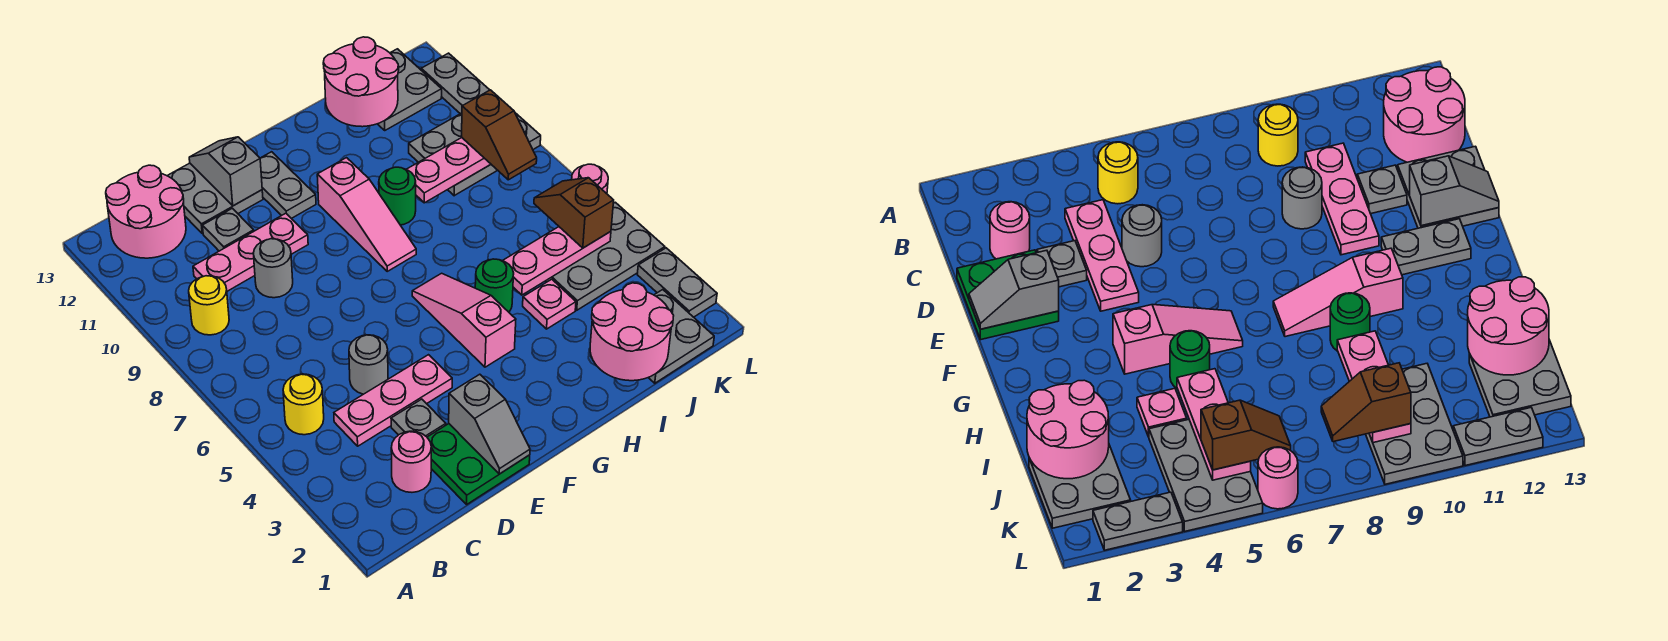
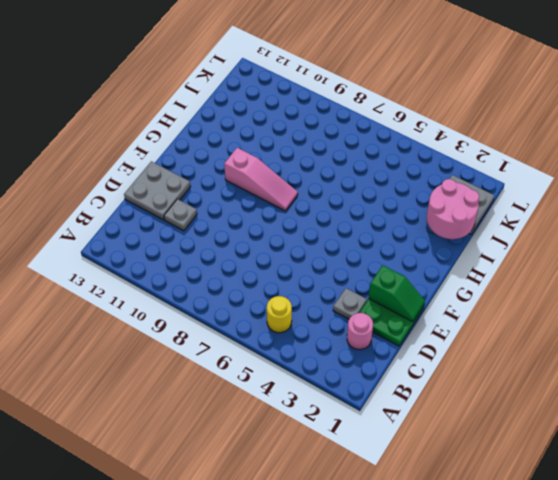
green slope E1:E2 level 2 top 2 -> grey slope E1:E2 level 2 top 2
none -> yellow round brick B9 level 1
none -> pink round brick B12:C13 level 1
none -> pink plate C4:E4 level 1
none -> pink plate C10:E10 level 1

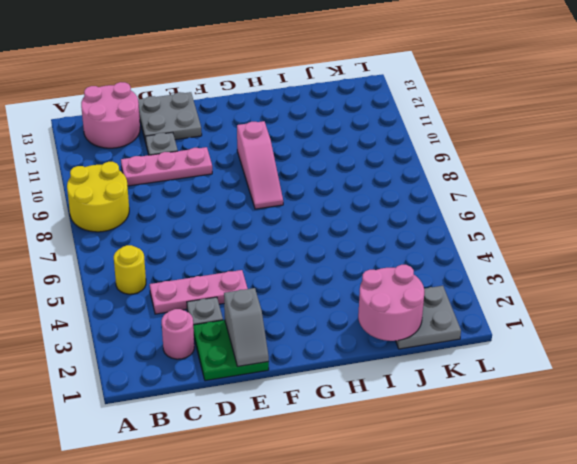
yellow round brick A8:B9 level 1 -> yellow round brick B9 level 1
none -> grey round brick D5 level 1
none -> grey round brick D9 level 1
none -> grey plate F11:F12 level 1
none -> pink slope G4:G6 level 1 top 4

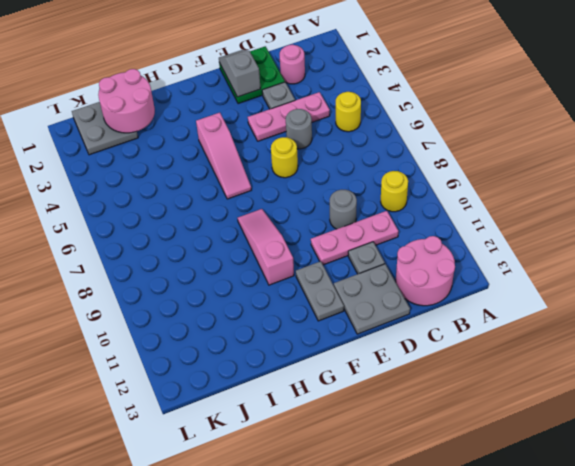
yellow round brick E6 level 1 -> none
none -> green round brick H5 level 1
none -> green round brick H9 level 1
none -> pink plate I4 level 1
none -> grey plate J4:L5 level 1

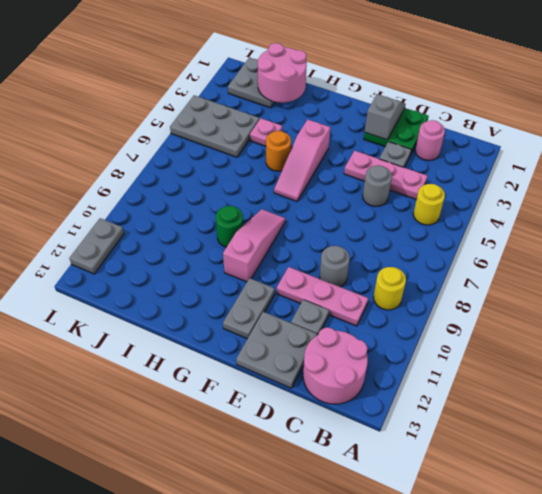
orange round brick H5 level 1 -> green round brick H5 level 1
none -> grey plate J9:L10 level 1
none -> grey plate J12:K13 level 1
none -> grey plate L2:L3 level 1
none -> pink round brick L6 level 1

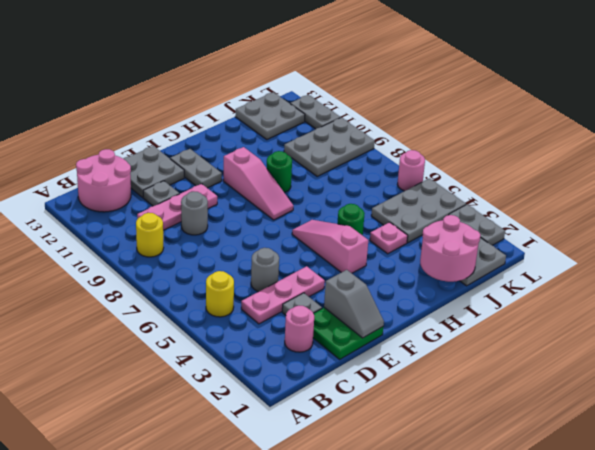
none -> grey slope E12:E13 level 2 top 12
none -> pink plate I5:K5 level 2
none -> pink plate I9:K9 level 2
none -> pink round brick I12:J13 level 2

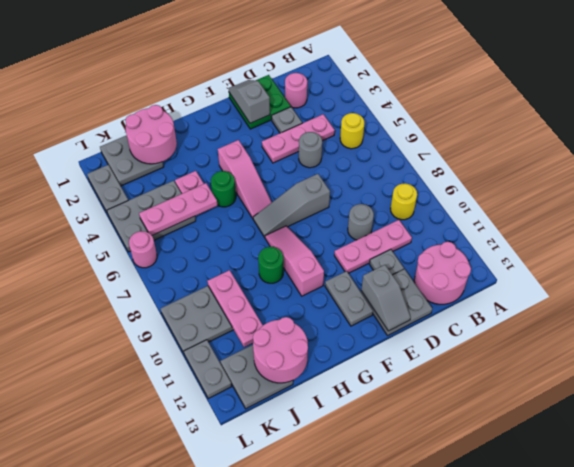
grey slope E7:G7 level 1 top E -> none
pink plate J9:J11 level 2 -> pink plate I9:K9 level 2
none -> brown slope K5:K6 level 3 top 5
none -> brown slope K8:K9 level 3 top 9

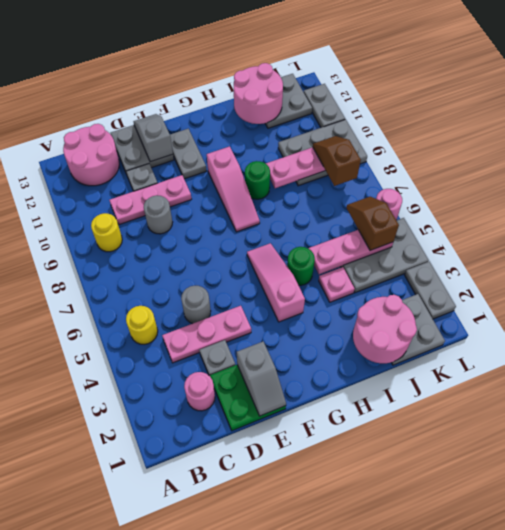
brown slope K8:K9 level 3 top 8 -> brown slope K8:K9 level 3 top 9

